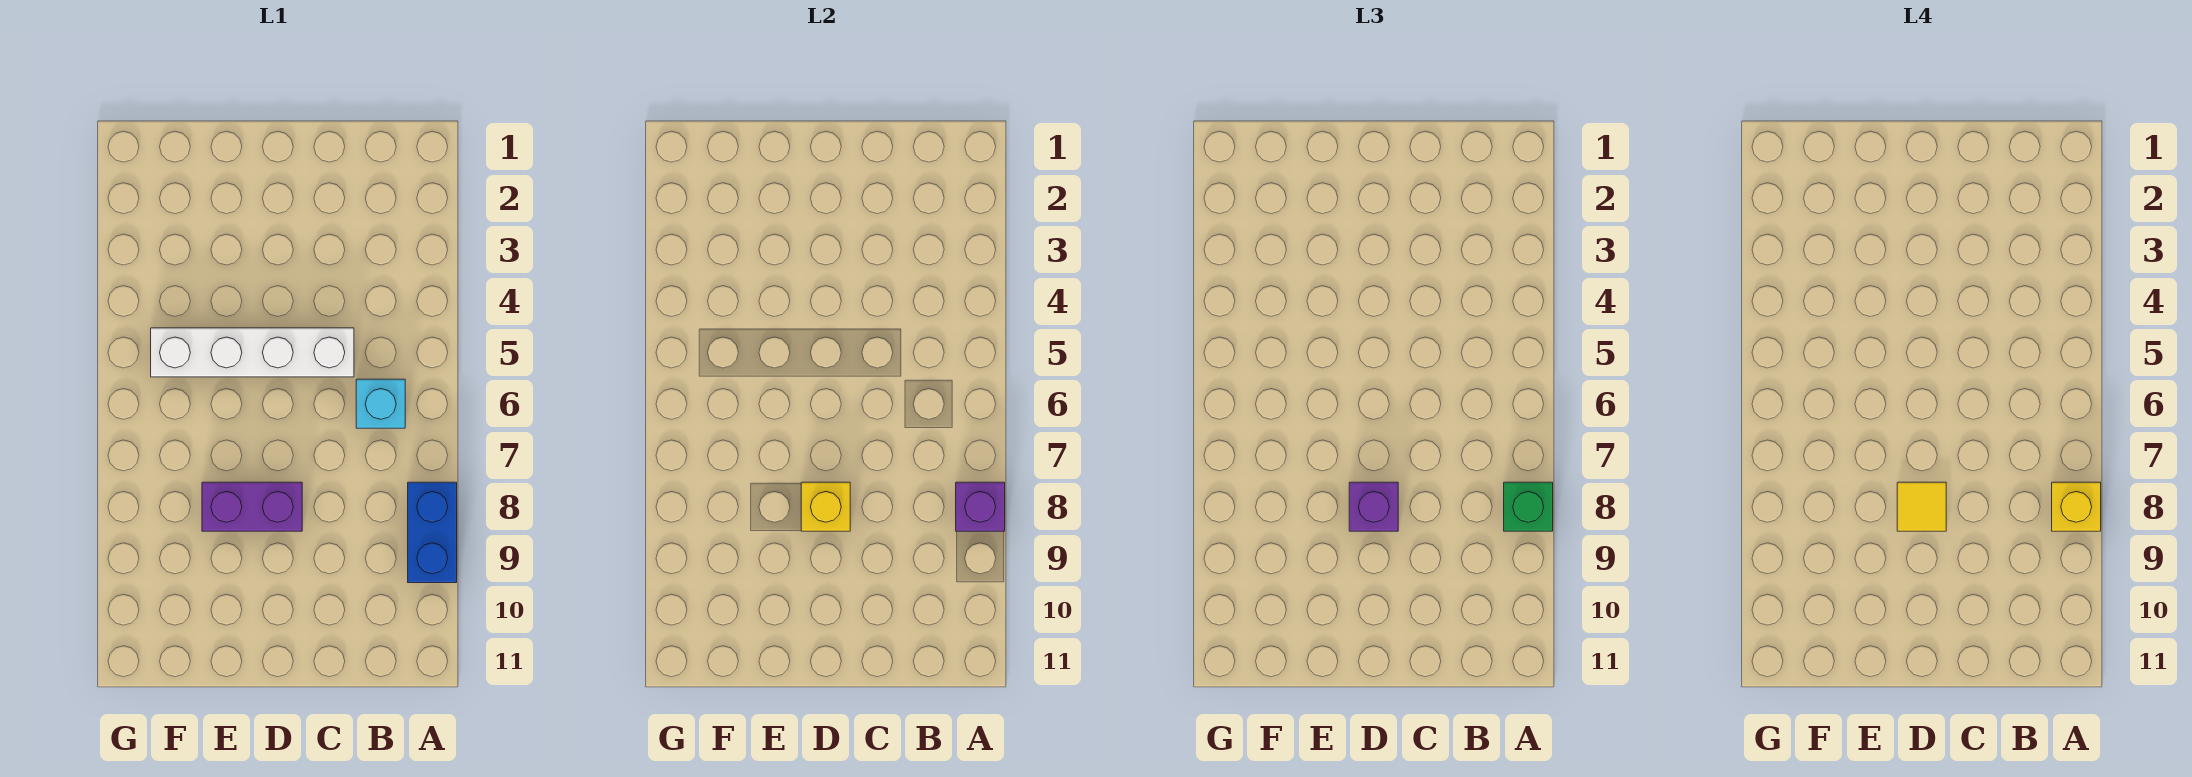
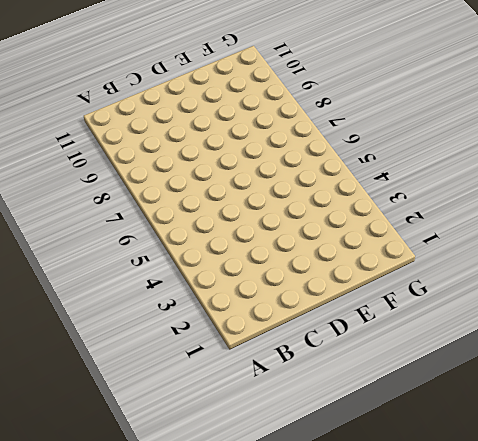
none -> blue brick A8:A9 level 1
none -> cyan brick B6 level 1

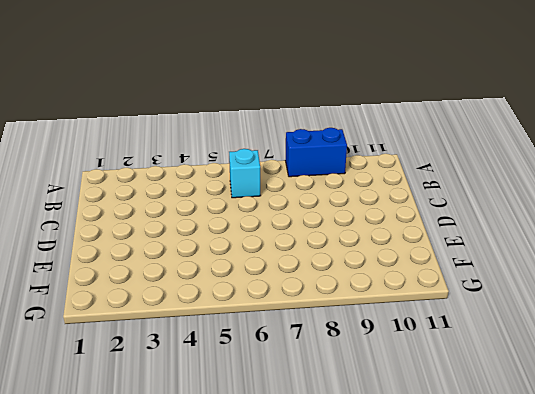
none -> white brick C5:F5 level 1
none -> purple brick D8:E8 level 1

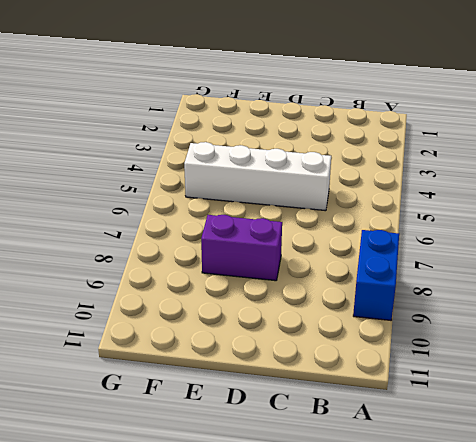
none -> cyan brick B6 level 1
none -> purple brick A8 level 2

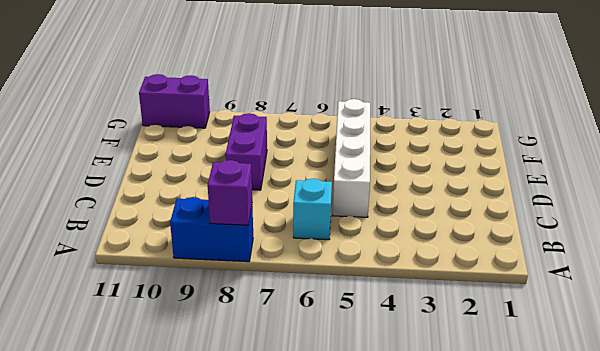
purple brick G10:G11 level 1 -> none
none -> yellow brick D8 level 2
none -> green brick A8 level 3

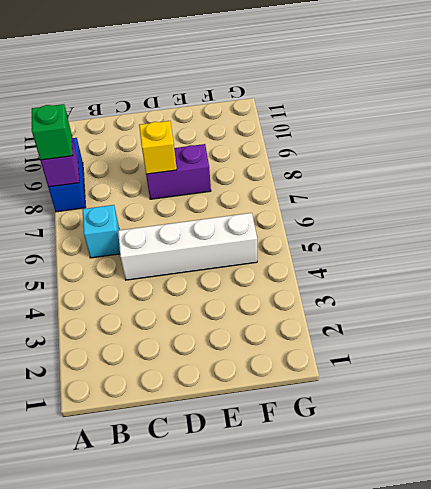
none -> purple brick D8 level 3
none -> yellow brick A8 level 4

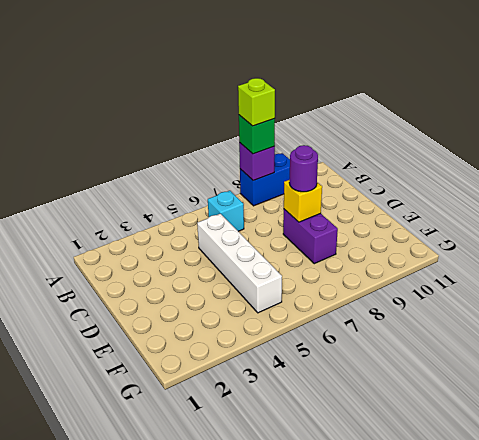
lime brick A8 level 4 -> yellow brick A8 level 4
purple round brick D8 level 3 -> purple brick D8 level 3
none -> yellow tile D8 level 4

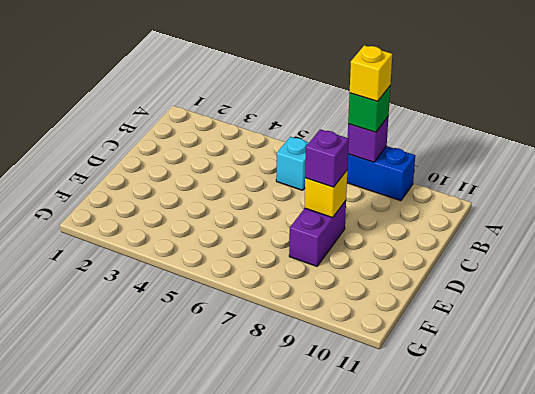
none -> white brick C5:F5 level 1
none -> yellow tile D8 level 4

